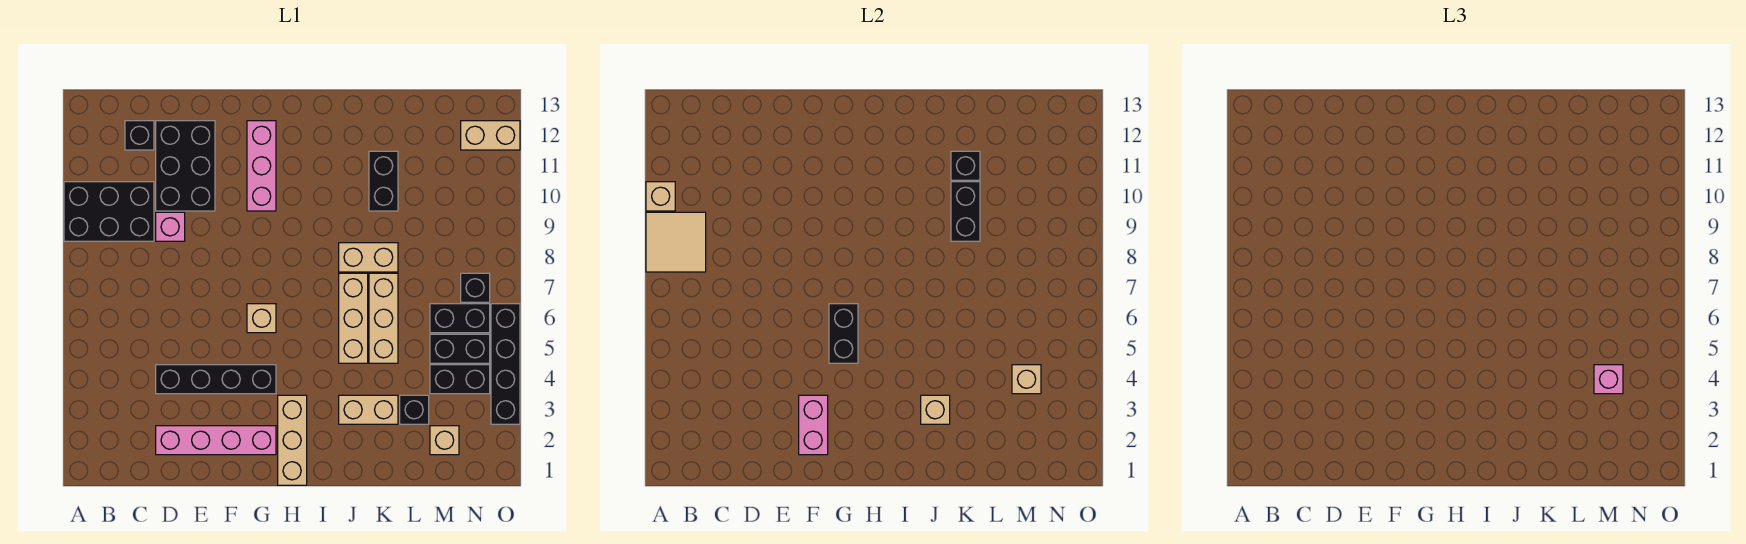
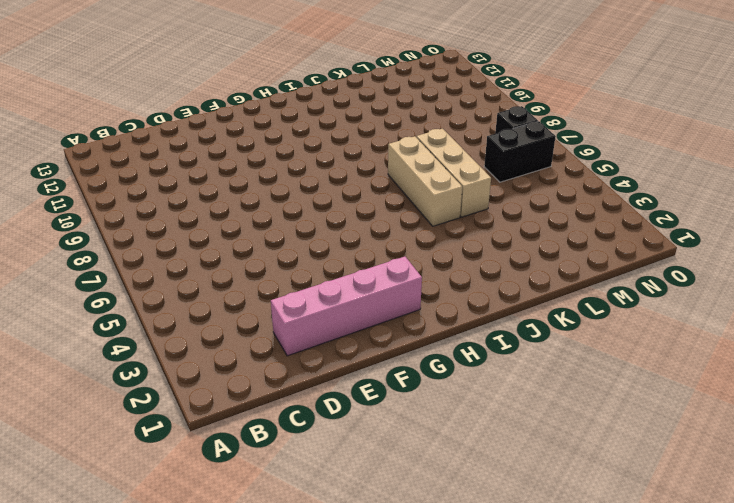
none -> black brick A9:C10 level 1
none -> black brick C12 level 1
none -> black brick D4:G4 level 1
none -> pink brick D9 level 1

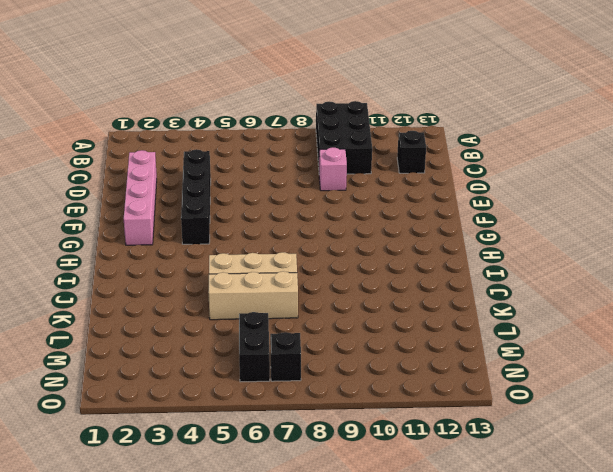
none -> black brick D10:E12 level 1
none -> tan brick G6 level 1
none -> pink brick G10:G12 level 1
none -> tan brick H1:H3 level 1

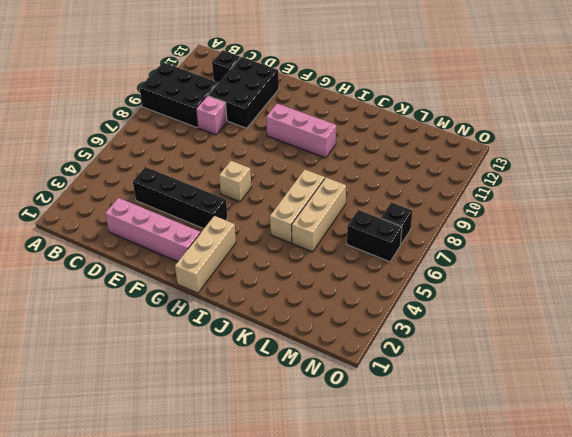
pink brick G10:I10 level 1 -> pink brick G10:G12 level 1
none -> tan brick J3:K3 level 1
none -> tan brick J8:K8 level 1
none -> black brick K10:K11 level 1
none -> black brick L3 level 1

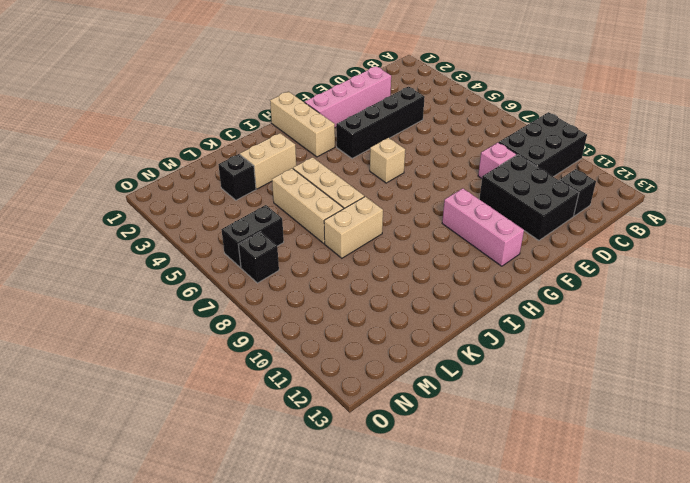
none -> black brick K10:K11 level 1
none -> tan brick M2 level 1
none -> black brick M4:N4 level 1
none -> black brick M5:N5 level 1

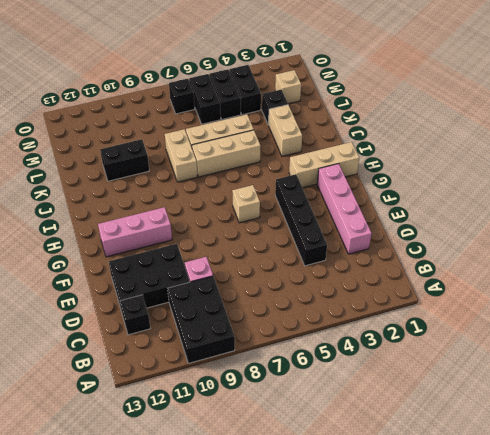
none -> tan brick N12:O12 level 1
none -> black brick O3:O6 level 1
none -> tan tile A8:B9 level 2
none -> tan brick A10 level 2

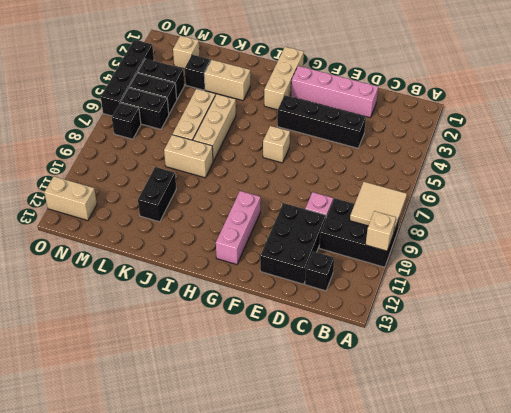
none -> pink brick F2:F3 level 2
none -> black brick G5:G6 level 2
none -> tan brick J3 level 2
none -> black brick K9:K10 level 2

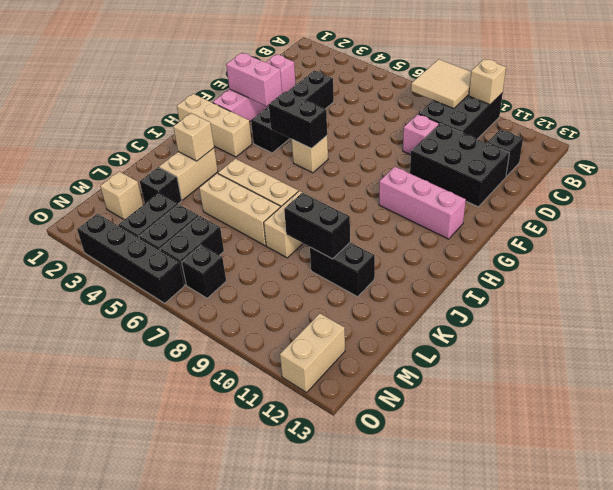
none -> black brick K11 level 2
none -> tan brick M4 level 2
none -> pink brick M4 level 3

